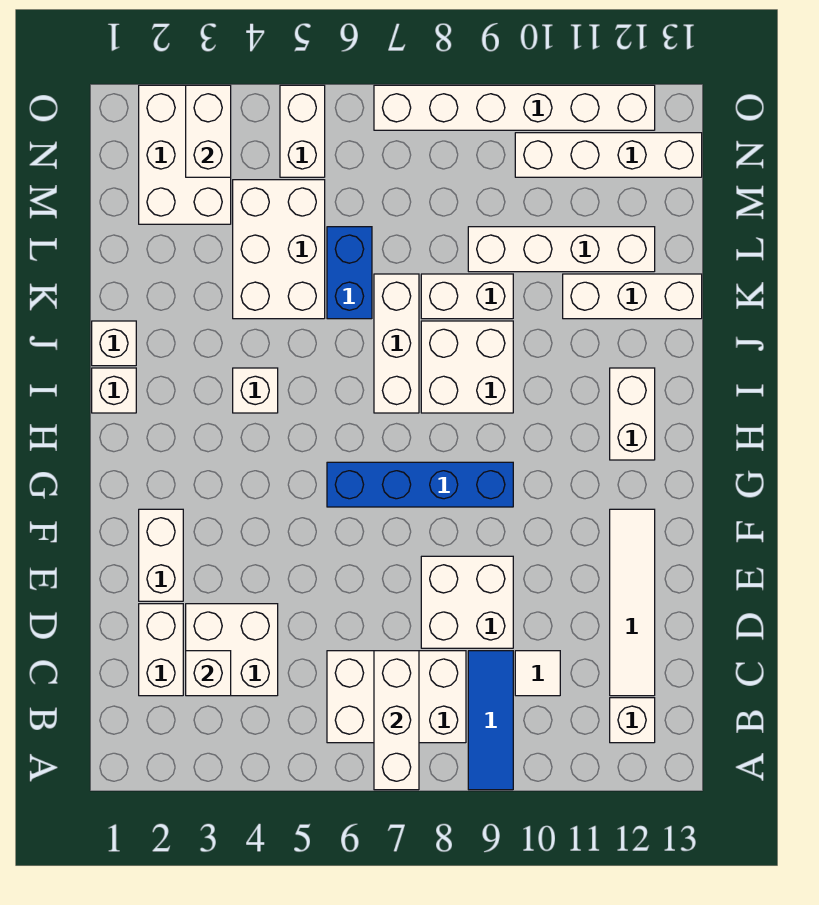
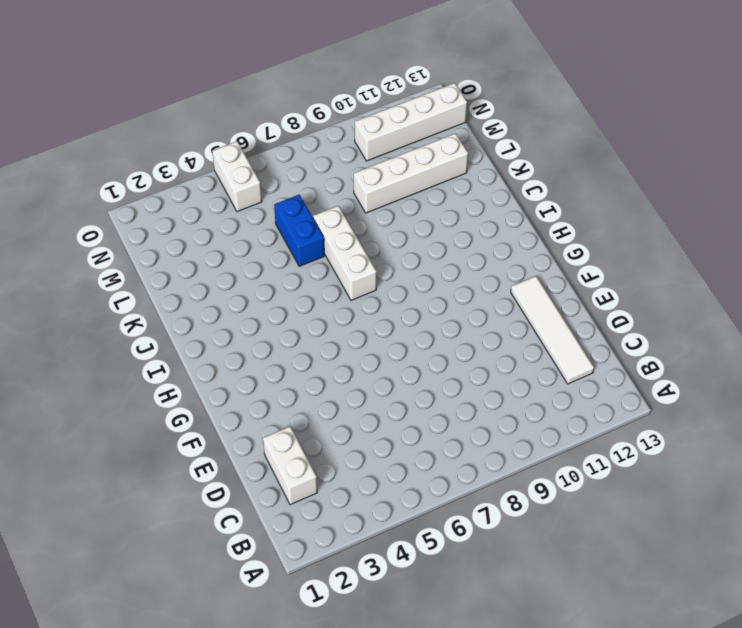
none -> blue tile A9:C9 level 1
none -> white brick B6:C8 level 1
none -> white brick B12 level 1

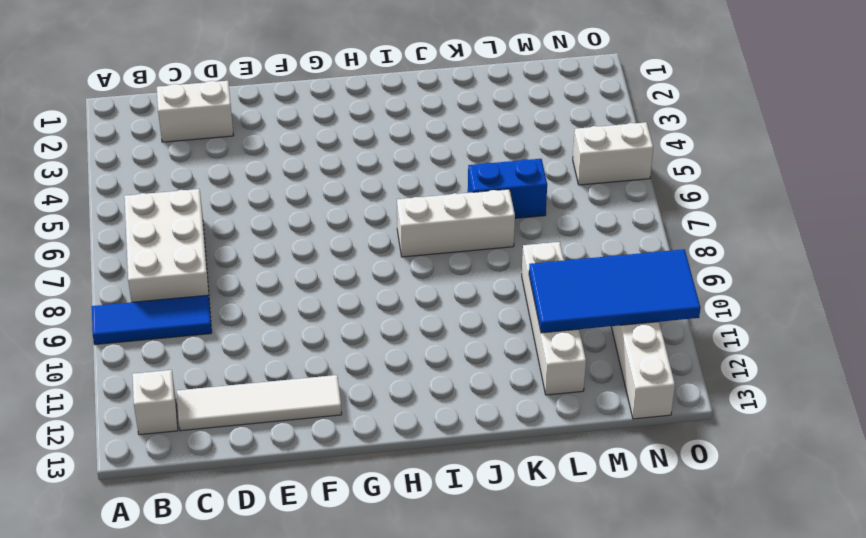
blue tile L10:O11 level 2 -> none
none -> white brick C3:D4 level 1
none -> white tile C10 level 1
none -> white brick D8:E9 level 1

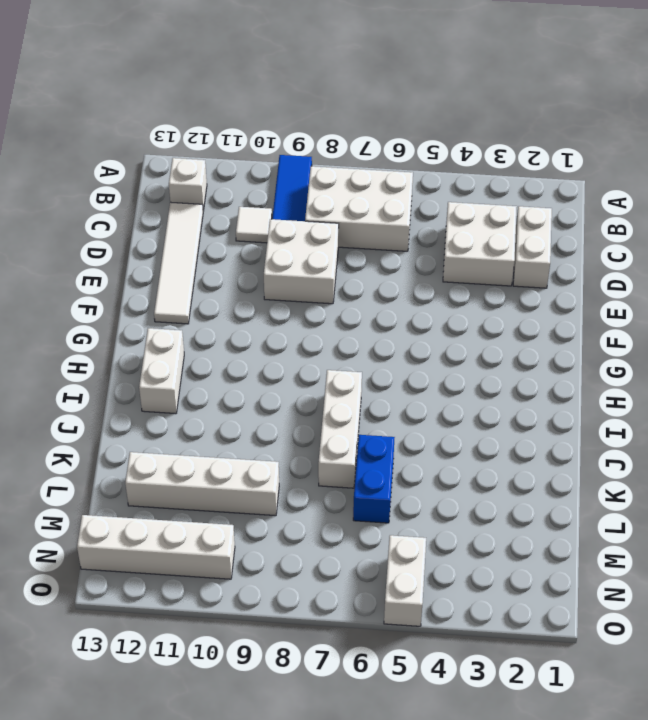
none -> white brick E2:F2 level 1
none -> blue brick G6:G9 level 1
none -> white brick I1 level 1

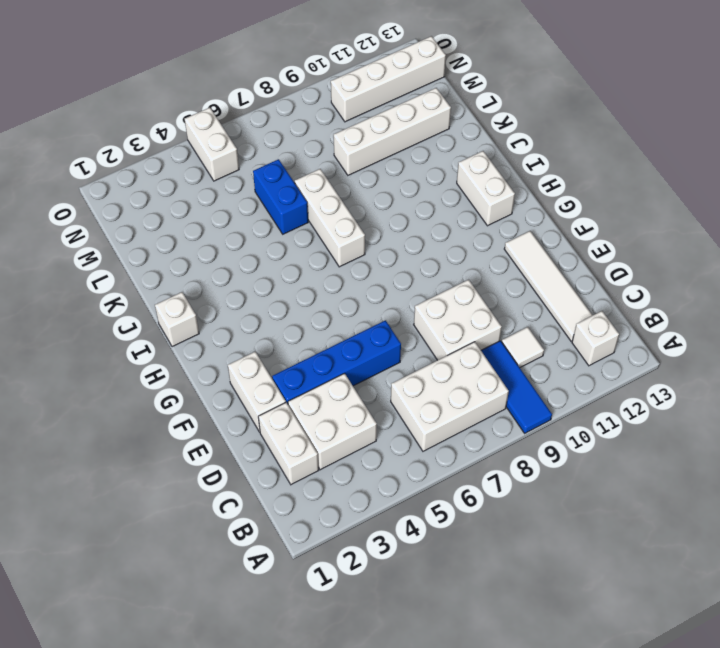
blue brick E3:E6 level 1 -> blue brick G6:G9 level 1
none -> white brick I4 level 1
none -> white brick I8:J9 level 1
none -> white brick J1 level 1

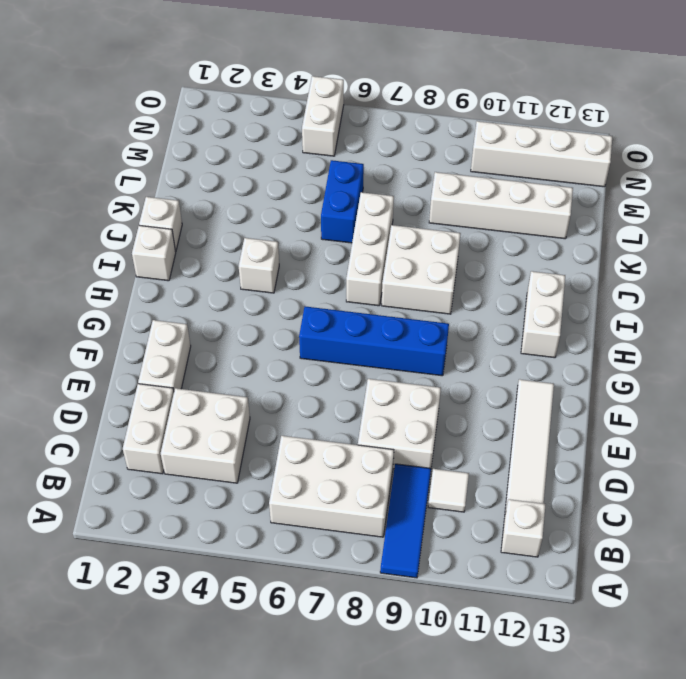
none -> white brick K4:M5 level 1
none -> white brick K8:K9 level 1
none -> white brick K11:K13 level 1

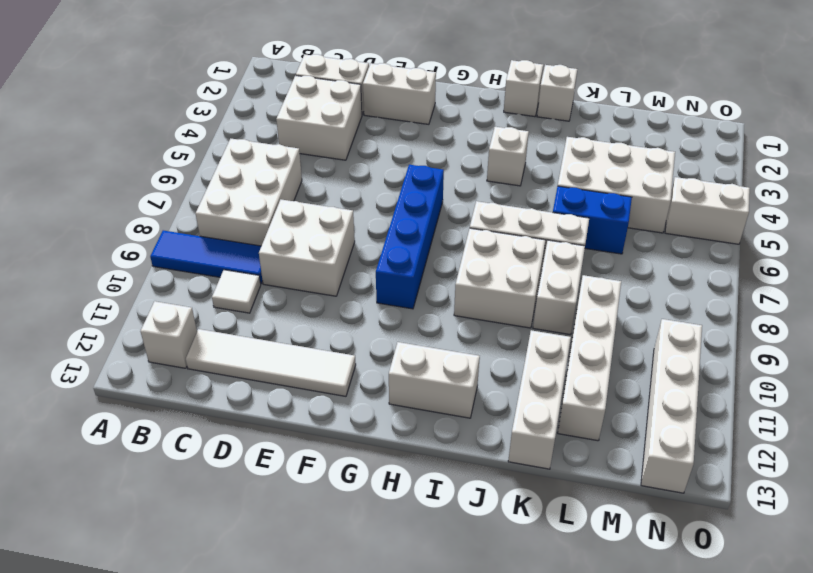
none -> white brick M2:O3 level 1
none -> white brick O7:O12 level 1
none -> white brick A7:C7 level 2

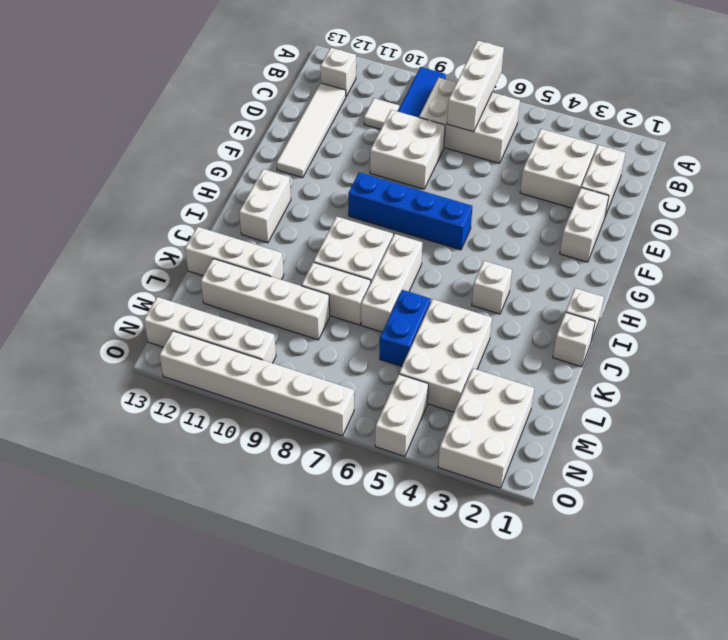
none -> white brick C3 level 2
none -> white brick N3:O3 level 2

